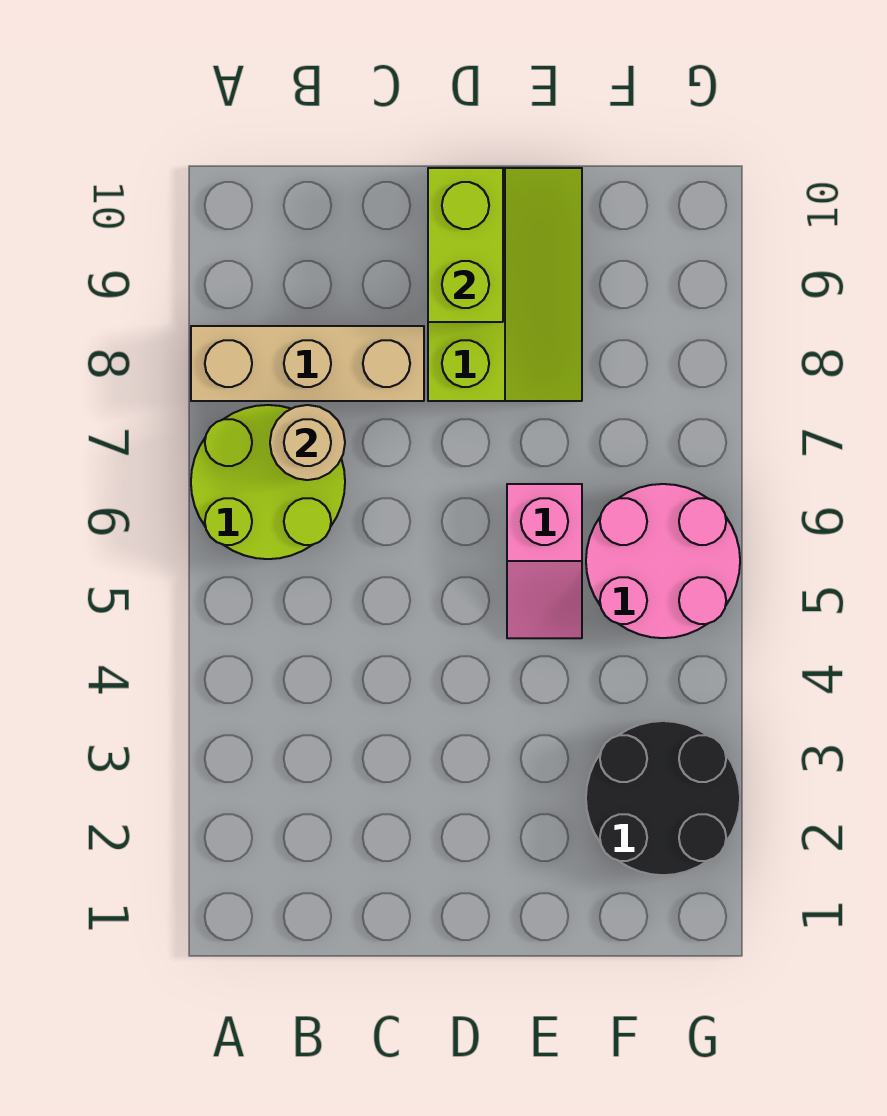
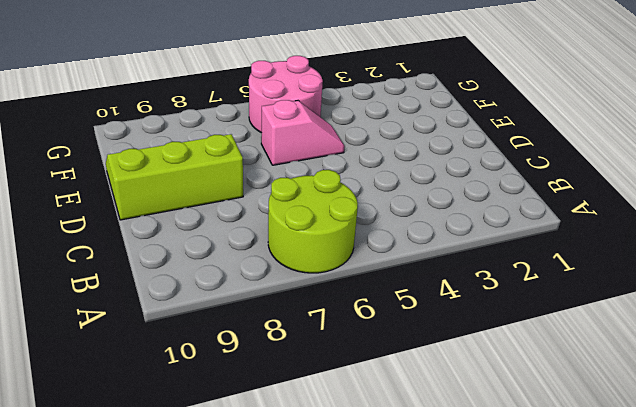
none -> tan brick A8:C8 level 1
none -> black round brick F2:G3 level 1

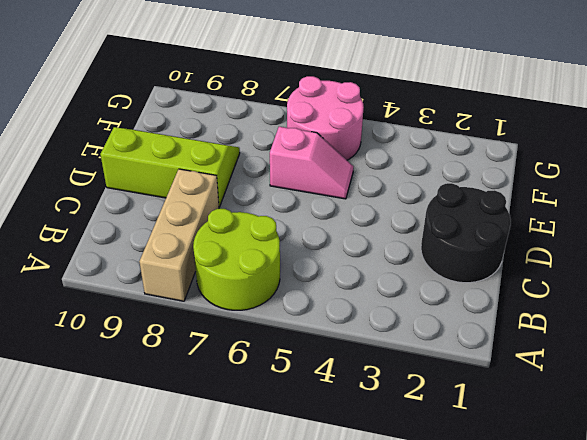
black round brick C1:D2 level 1 -> black round brick F2:G3 level 1
none -> tan round brick B7 level 2
none -> lime brick D9:D10 level 2

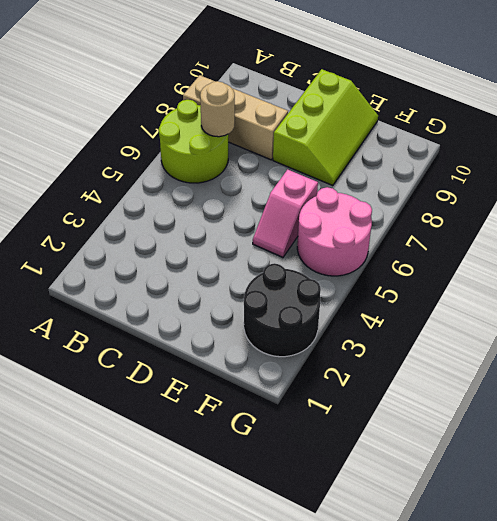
none -> lime brick D9:D10 level 2

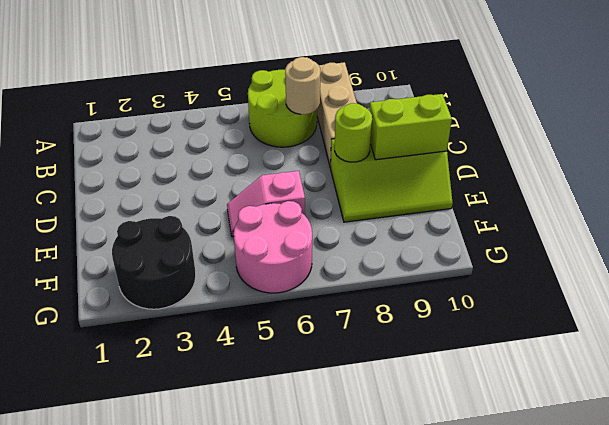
lime round brick D8 level 2 -> none

